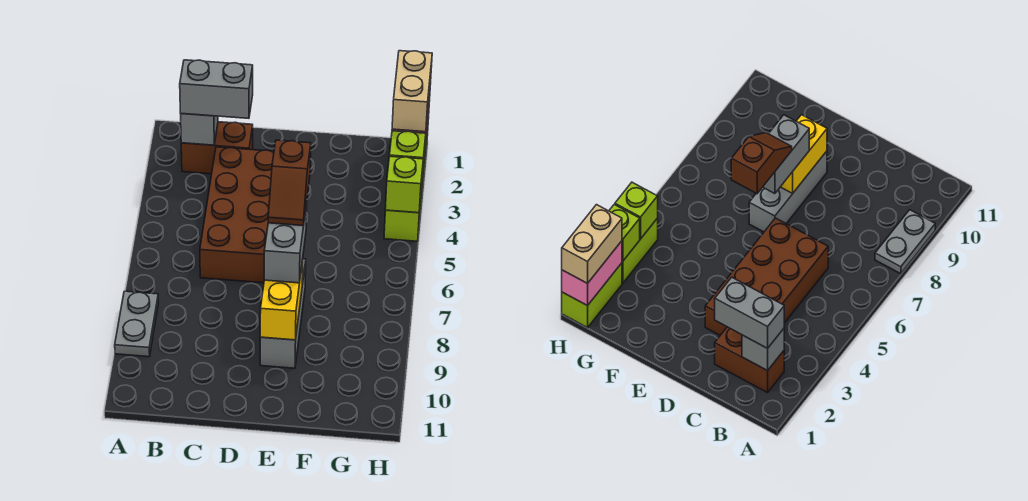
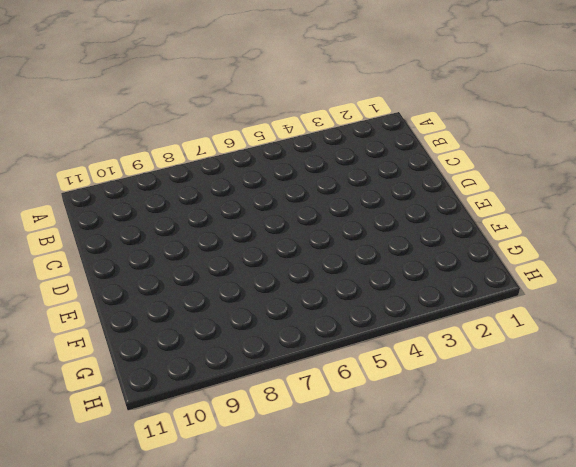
none -> grey plate A8:A9 level 1
none -> brown brick B2:C2 level 1
none -> brown brick C3:D6 level 1

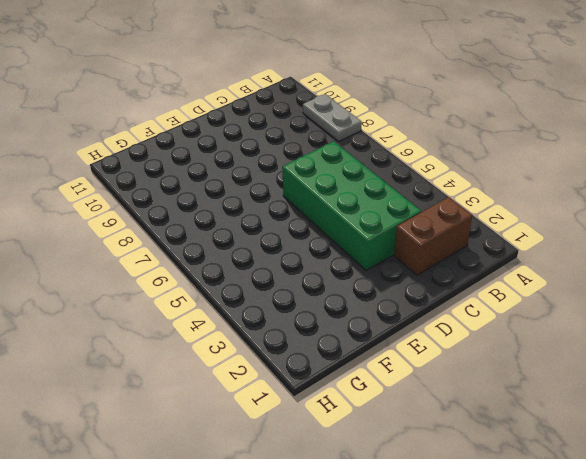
green brick C3:D6 level 1 -> brown brick C3:D6 level 1
none -> grey brick E7:E9 level 1
none -> lime brick H1:H2 level 1
none -> lime brick H3:H4 level 1

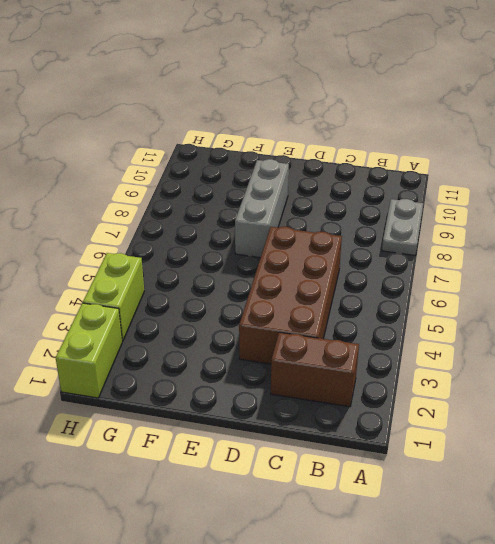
none -> grey brick B2 level 2
none -> yellow brick E8:E9 level 2
none -> pink brick H1:H2 level 2

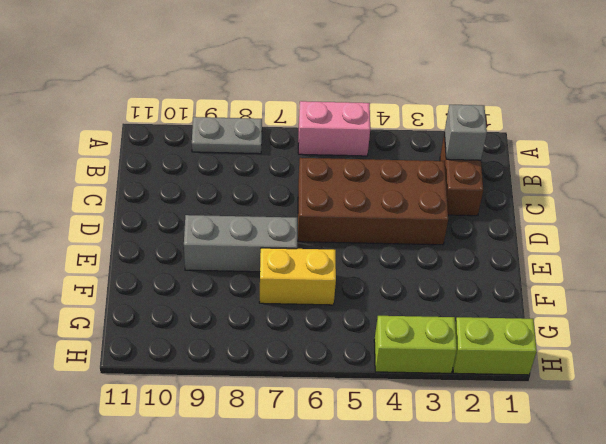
pink brick A5:A6 level 1 -> pink brick H1:H2 level 2
yellow brick F6:F7 level 1 -> yellow brick E8:E9 level 2
none -> lime brick H3 level 2
none -> lime brick H4 level 2
none -> grey brick B2:C2 level 3

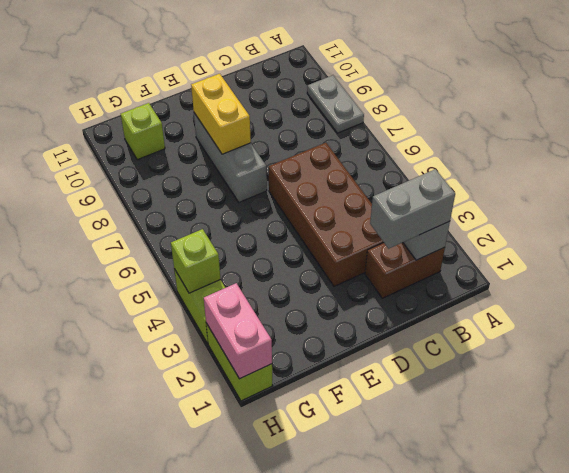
lime brick G10 level 1 -> lime brick H3 level 2
none -> grey brick E7:E8 level 3
none -> tan brick H1:H2 level 3
none -> brown slope E6:E7 level 4 top 6

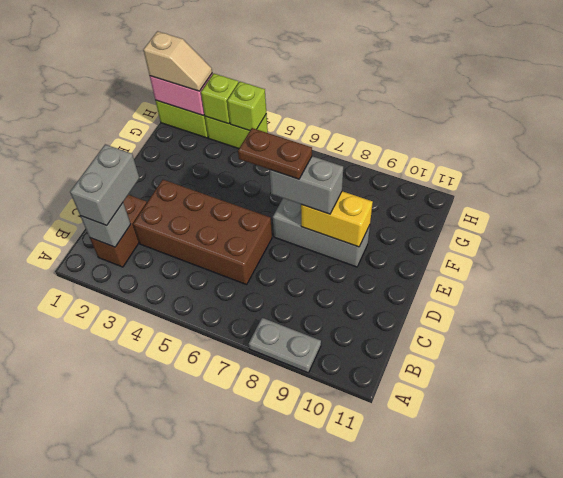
brown plate E6:E7 level 4 -> brown slope E6:E7 level 4 top 6
tan slope H1:H2 level 3 top 1 -> tan brick H1:H2 level 3

